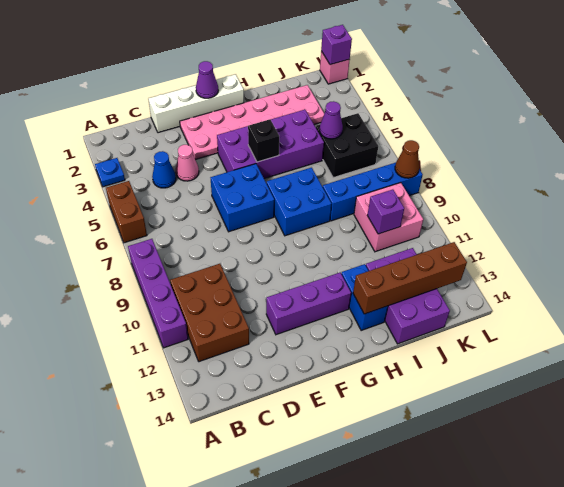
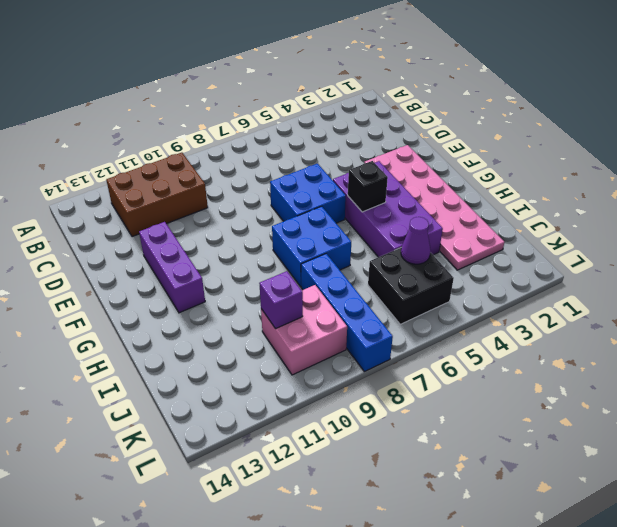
none -> blue plate A3 level 1
none -> brown brick A5:A6 level 1
none -> purple brick A8:A11 level 1

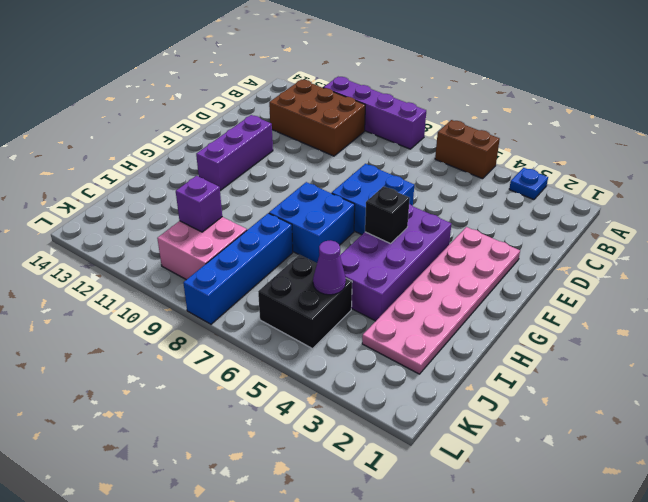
none -> blue cone C4 level 1
none -> white brick D1:G1 level 1
none -> pink cone D4 level 1

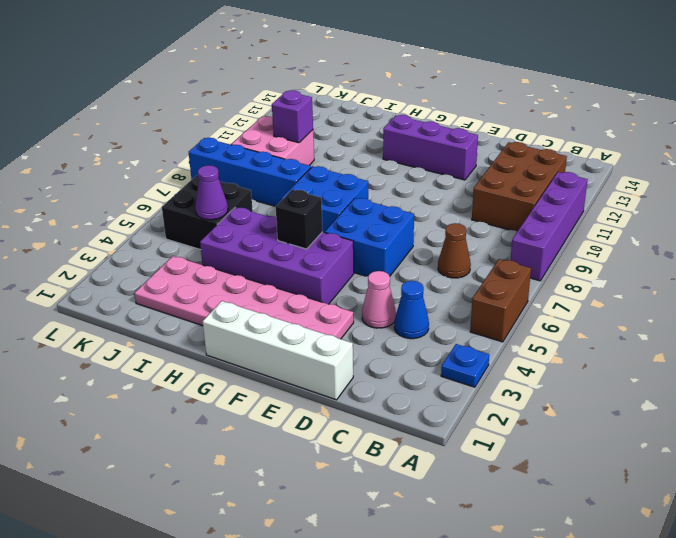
brown cone C7 level 1 -> brown cone L8 level 2
none -> blue brick H12:H13 level 1
none -> purple brick I12:J14 level 1
none -> pink brick L1 level 1

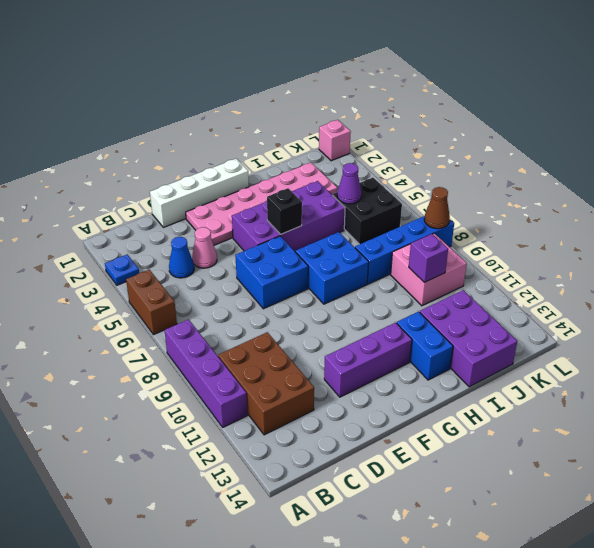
none -> purple cone F1 level 2
none -> brown brick H13:K13 level 2
none -> purple brick L1 level 2

